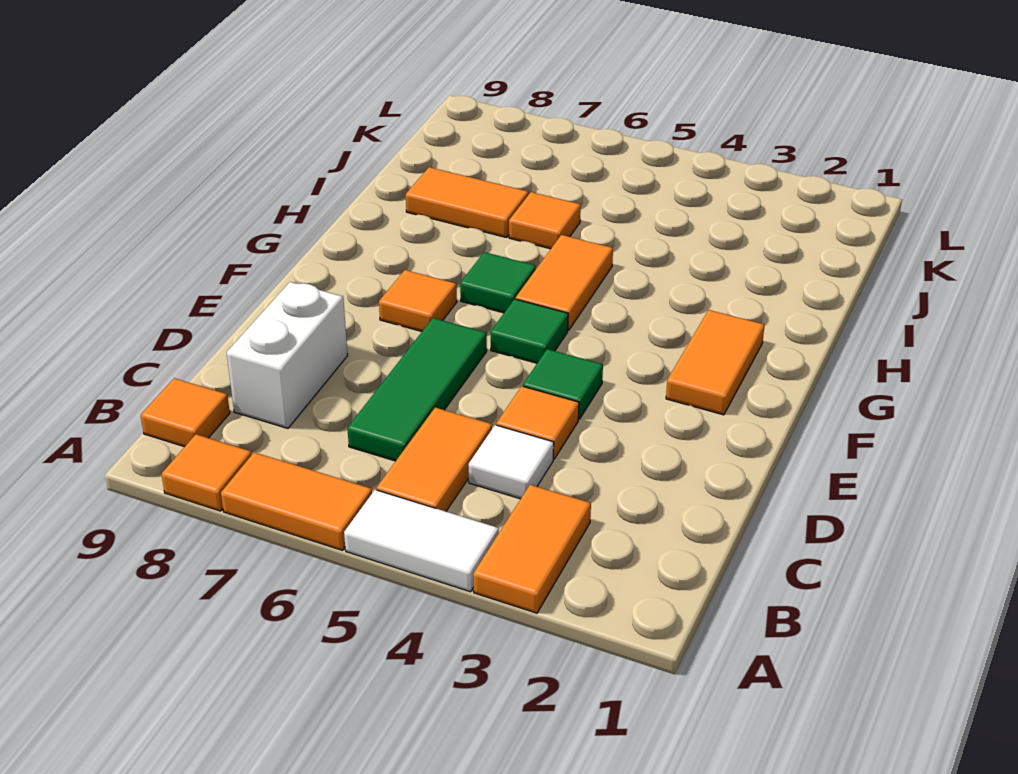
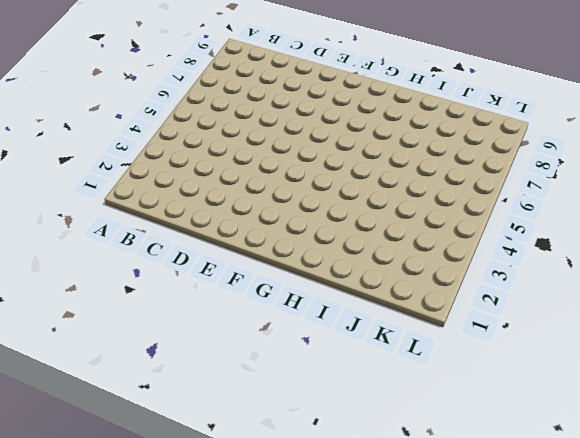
none -> orange tile A3:B3 level 1
none -> white tile A4:A5 level 1
none -> orange tile A6:A7 level 1

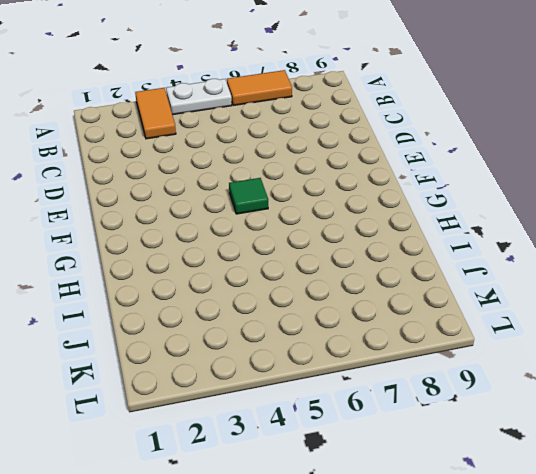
white plate A4:A5 level 1 -> white tile A4:A5 level 1
none -> orange tile A8 level 1
none -> orange tile B5:C5 level 1
none -> orange tile B9 level 1

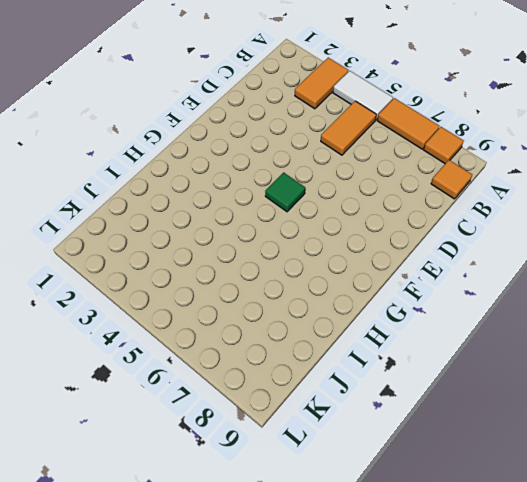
none -> white tile C4 level 1
none -> green tile C6:E6 level 1
none -> white brick C8:D8 level 1

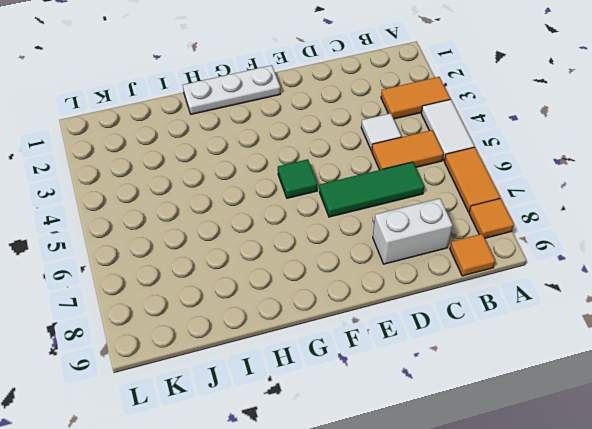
white plate F1:H1 level 1 -> none
none -> orange tile D4 level 1
none -> green tile E4 level 1
none -> orange tile F2:G2 level 1

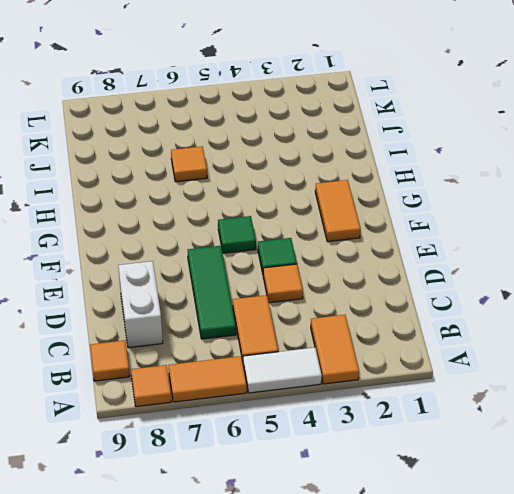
none -> white tile C4 level 1
none -> orange tile F7 level 1
none -> orange tile G5:H5 level 1

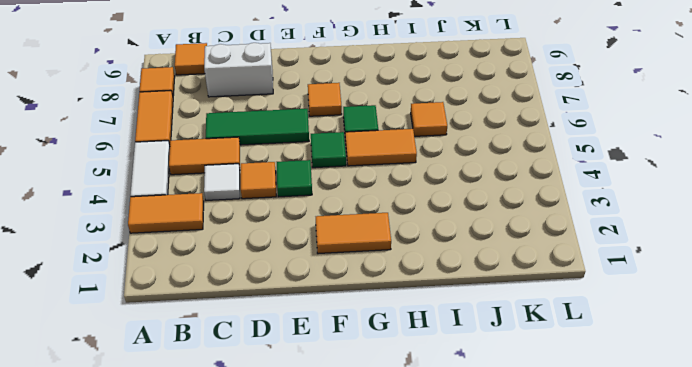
none -> orange tile I7:I8 level 1

